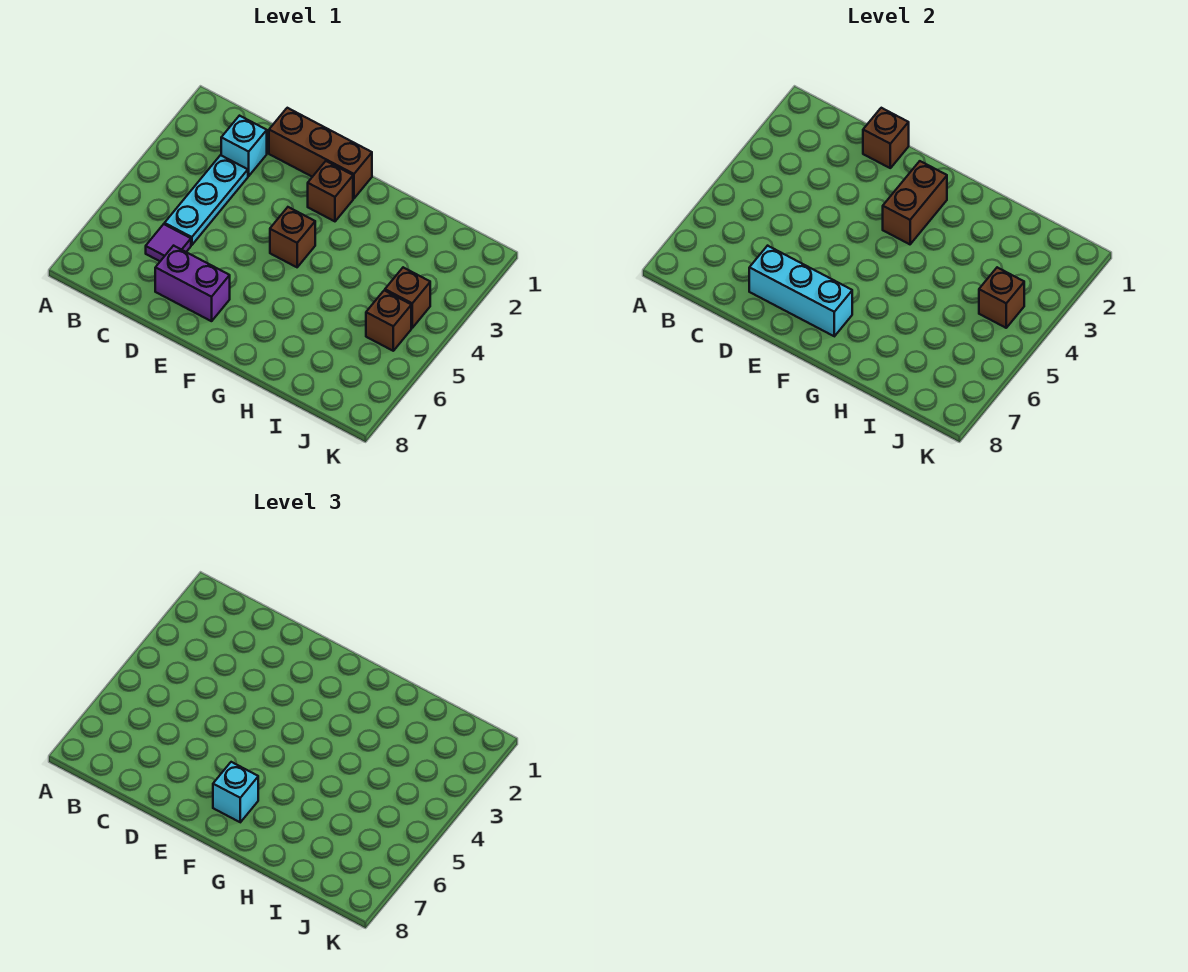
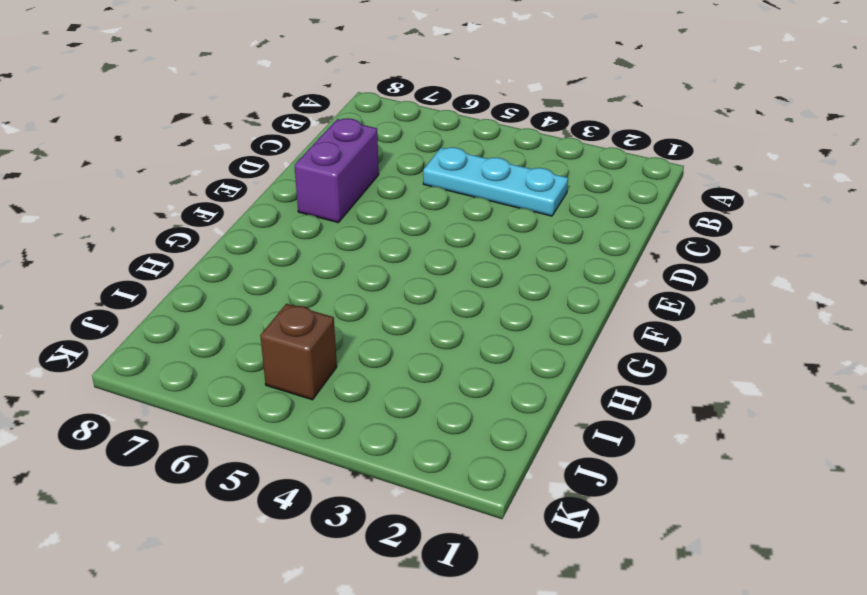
none -> cyan brick C2 level 1
none -> purple tile C6 level 1
none -> brown brick D1:F1 level 1

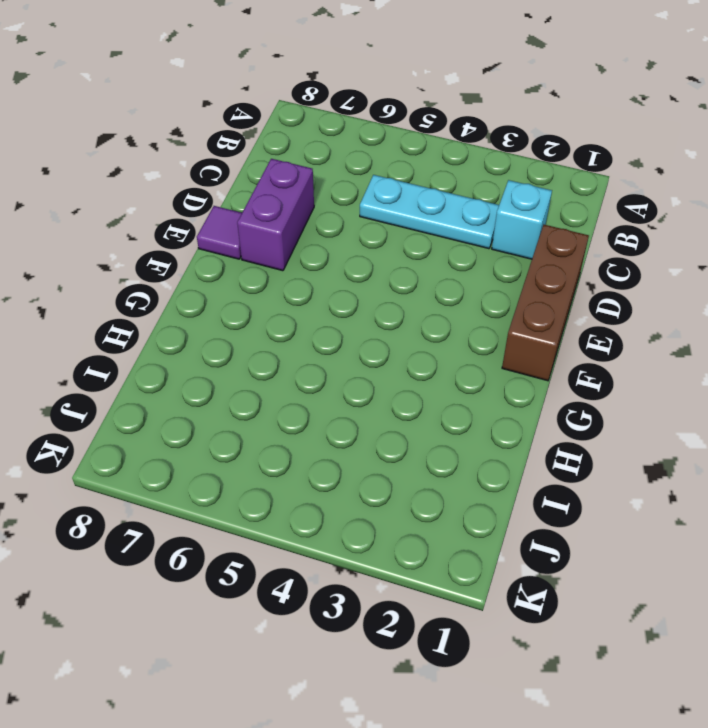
purple tile E8 level 1 -> purple tile C6 level 1
none -> brown brick F2 level 1
none -> brown brick F4 level 1
none -> brown brick J4 level 1

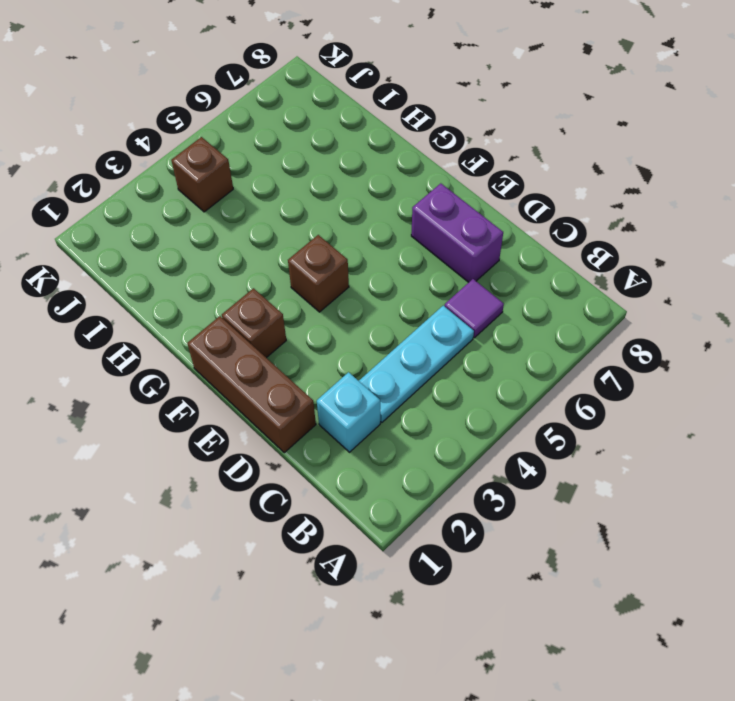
none -> brown brick J5 level 1
none -> brown brick D1 level 2
none -> cyan brick D7:F7 level 2

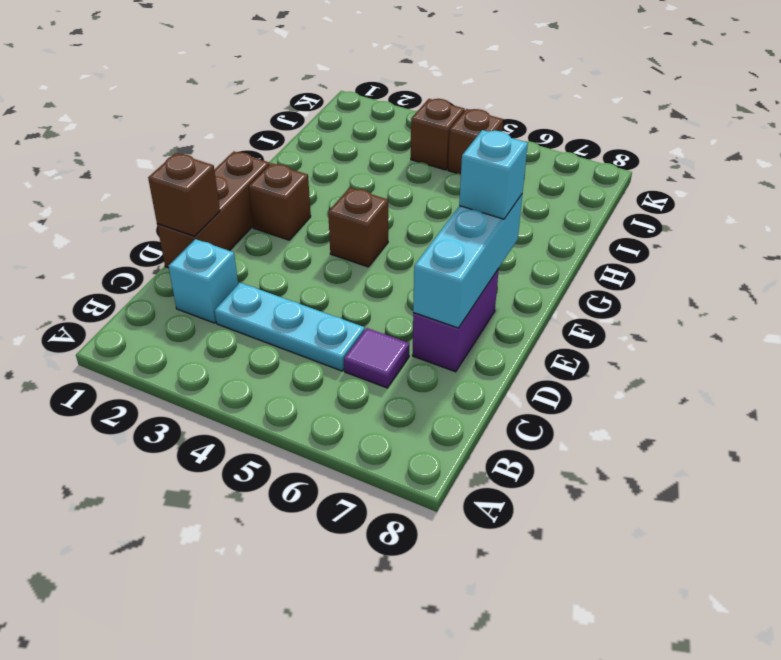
none -> brown brick F2:F3 level 2
none -> brown brick J4 level 2

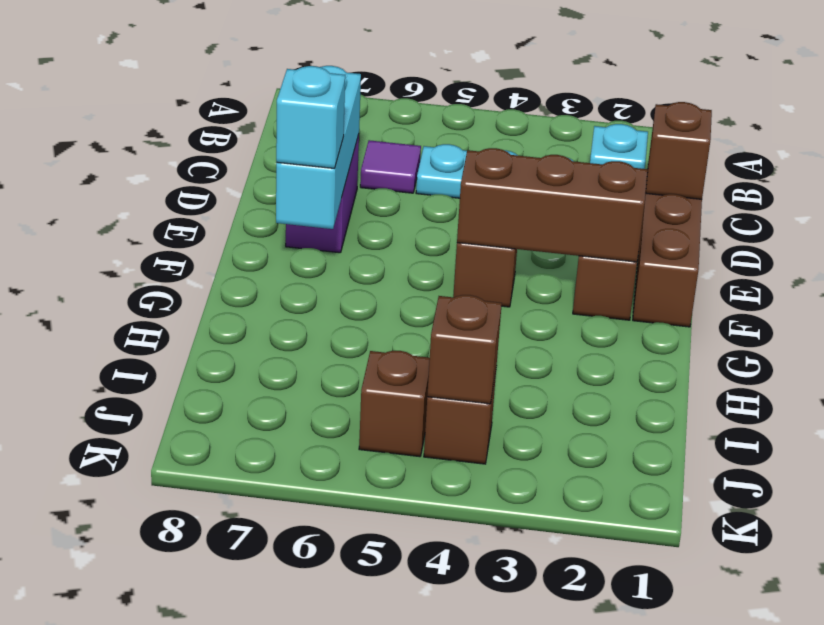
brown brick F2:F4 level 2 -> brown brick F2:F3 level 2

